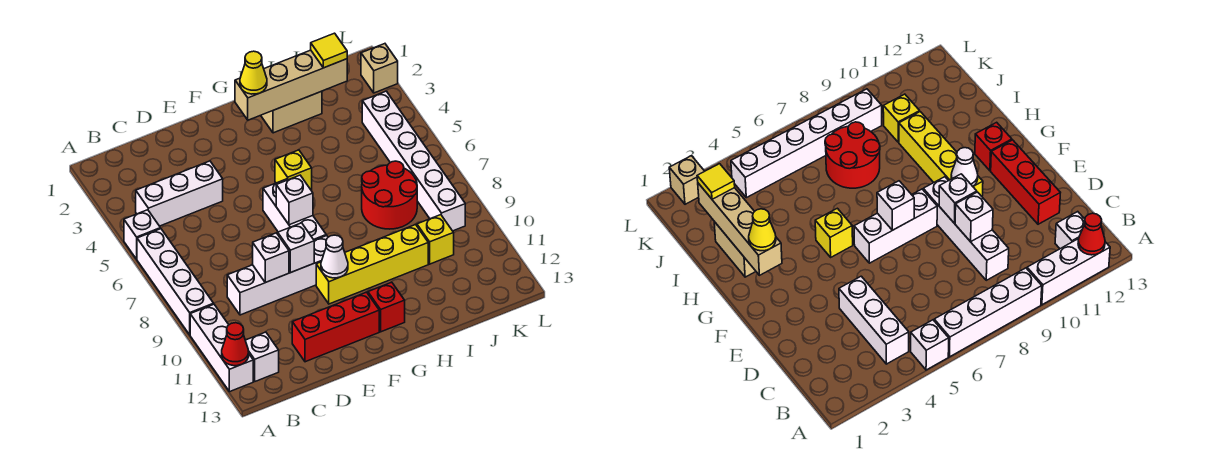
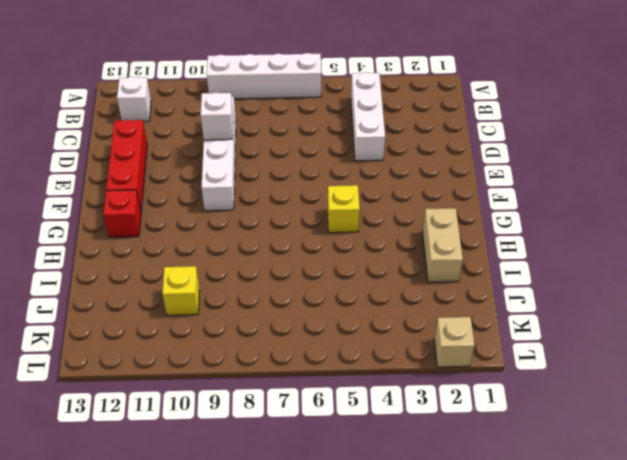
none -> white brick A5 level 1
none -> white brick A10:A12 level 1
none -> white brick F6:F8 level 1

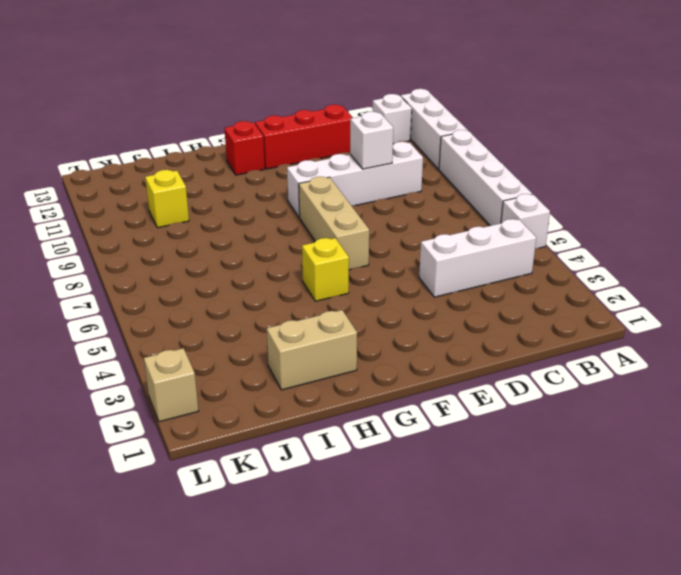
tan brick F6:F8 level 1 -> white brick F6:F8 level 1
none -> yellow brick F10:I10 level 1
none -> red round brick I7:J8 level 1
none -> white brick K4:K9 level 1

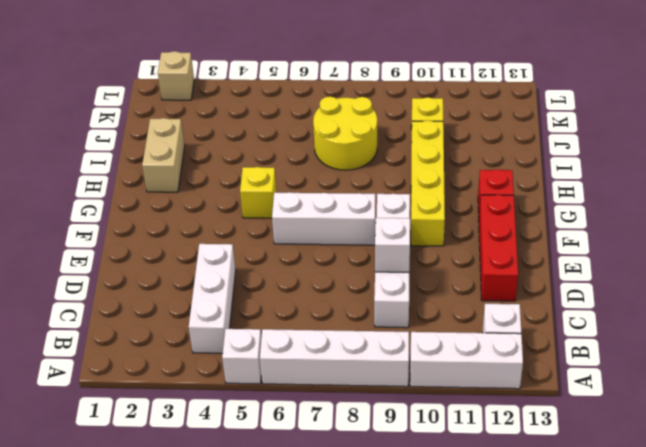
yellow round brick I7:J8 level 1 -> red round brick I7:J8 level 1
none -> white brick K4:K9 level 1
none -> red cone A12 level 2
none -> white brick E9 level 2

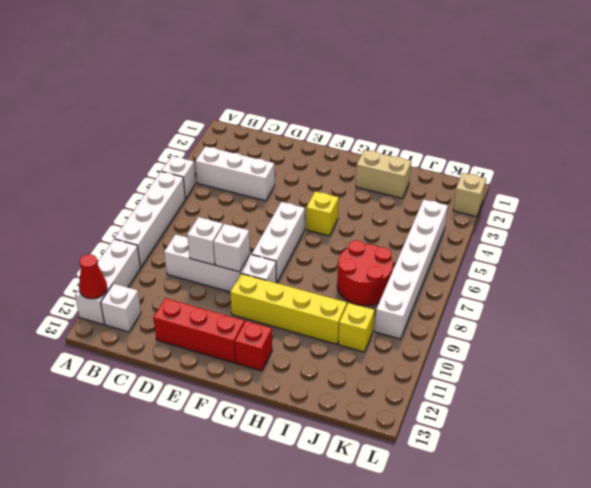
none -> white brick F7 level 2
none -> white cone F10 level 2
none -> tan brick G2:J2 level 2

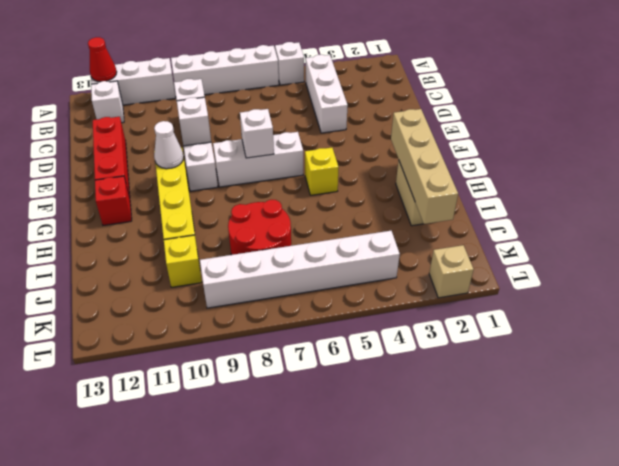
none -> yellow cone G2 level 3
none -> yellow tile J2 level 3

